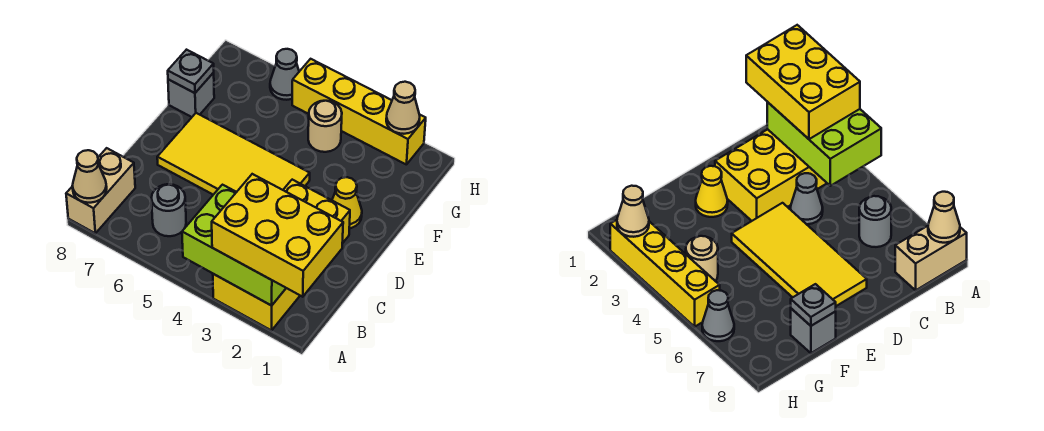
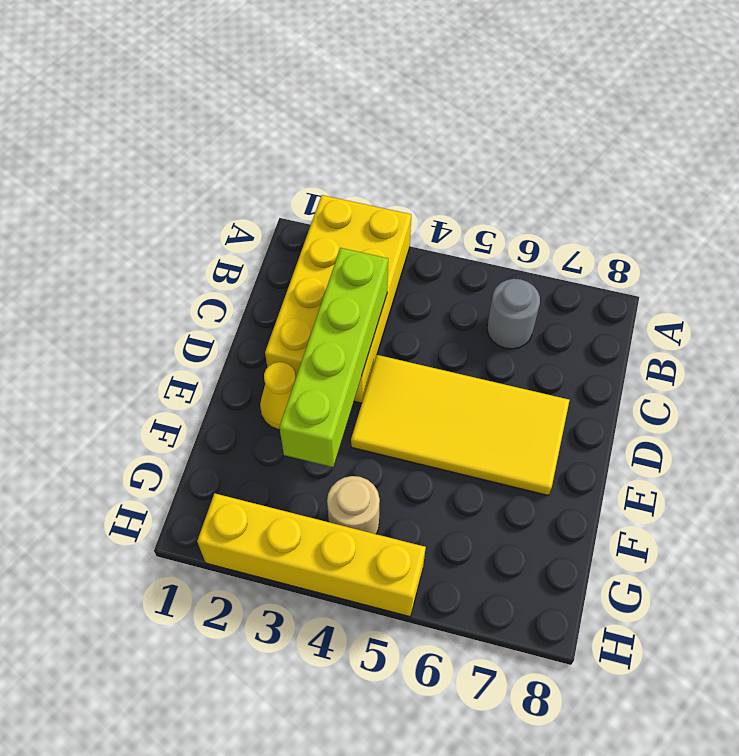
lime brick C3:F3 level 2 -> none
none -> tan brick A8:B8 level 1
none -> grey cone C4 level 1
none -> grey brick F8 level 1

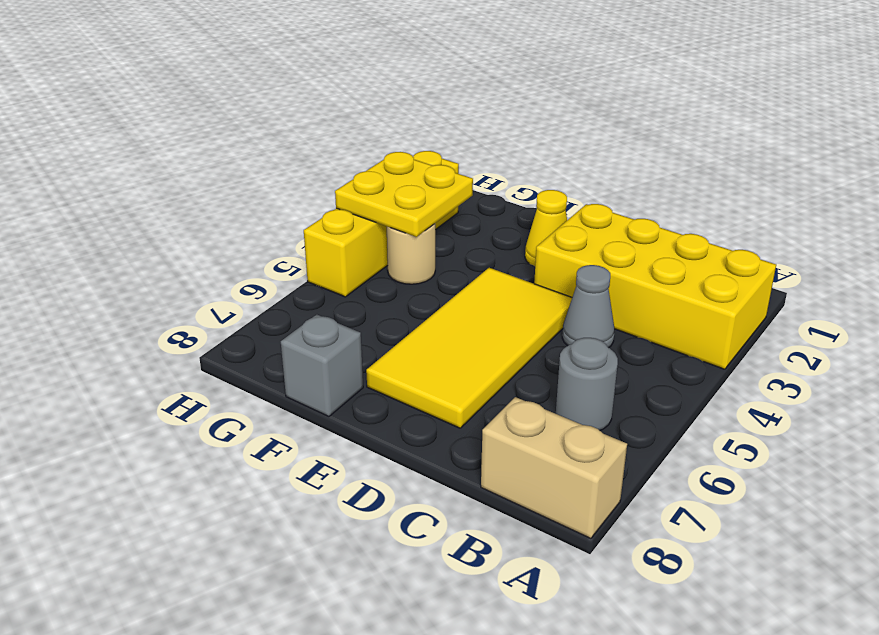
yellow plate G3:H4 level 2 -> none
none -> grey cone H6 level 1
none -> lime brick A2:B4 level 2
none -> tan cone A8 level 2

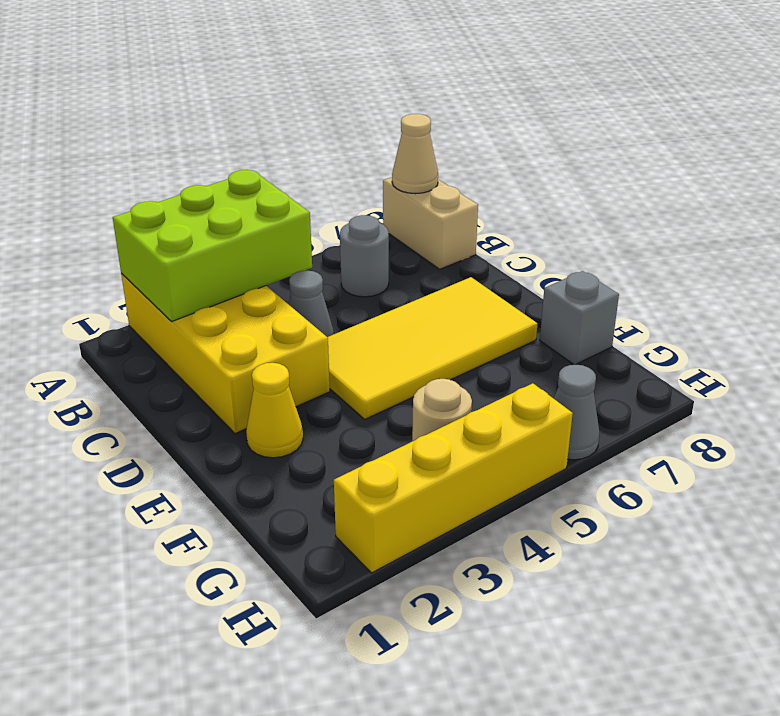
none -> grey plate F8 level 2
none -> tan cone H2 level 2
none -> yellow brick A1:B3 level 3

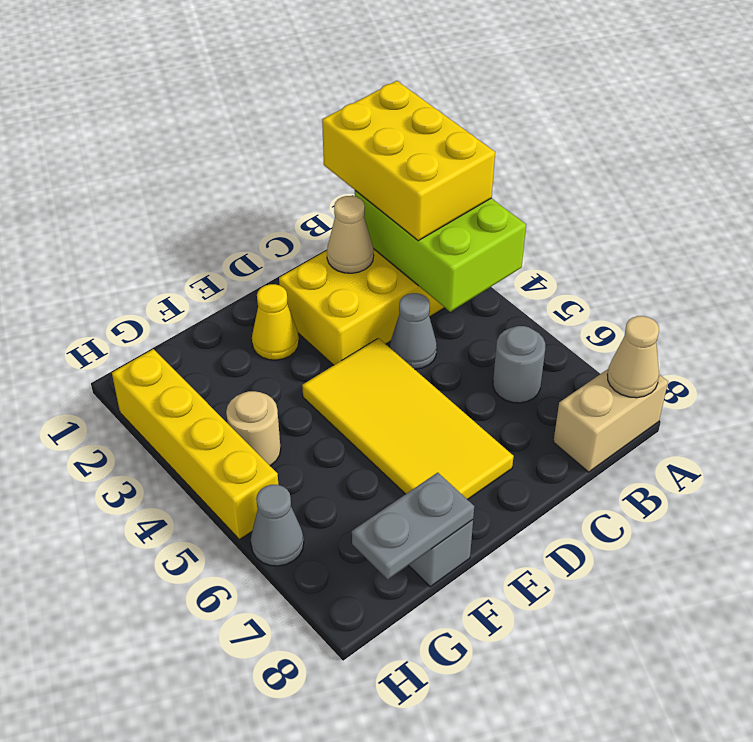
tan cone C2 level 2 -> tan cone H2 level 2
grey plate F8:G8 level 2 -> grey plate F8 level 2

